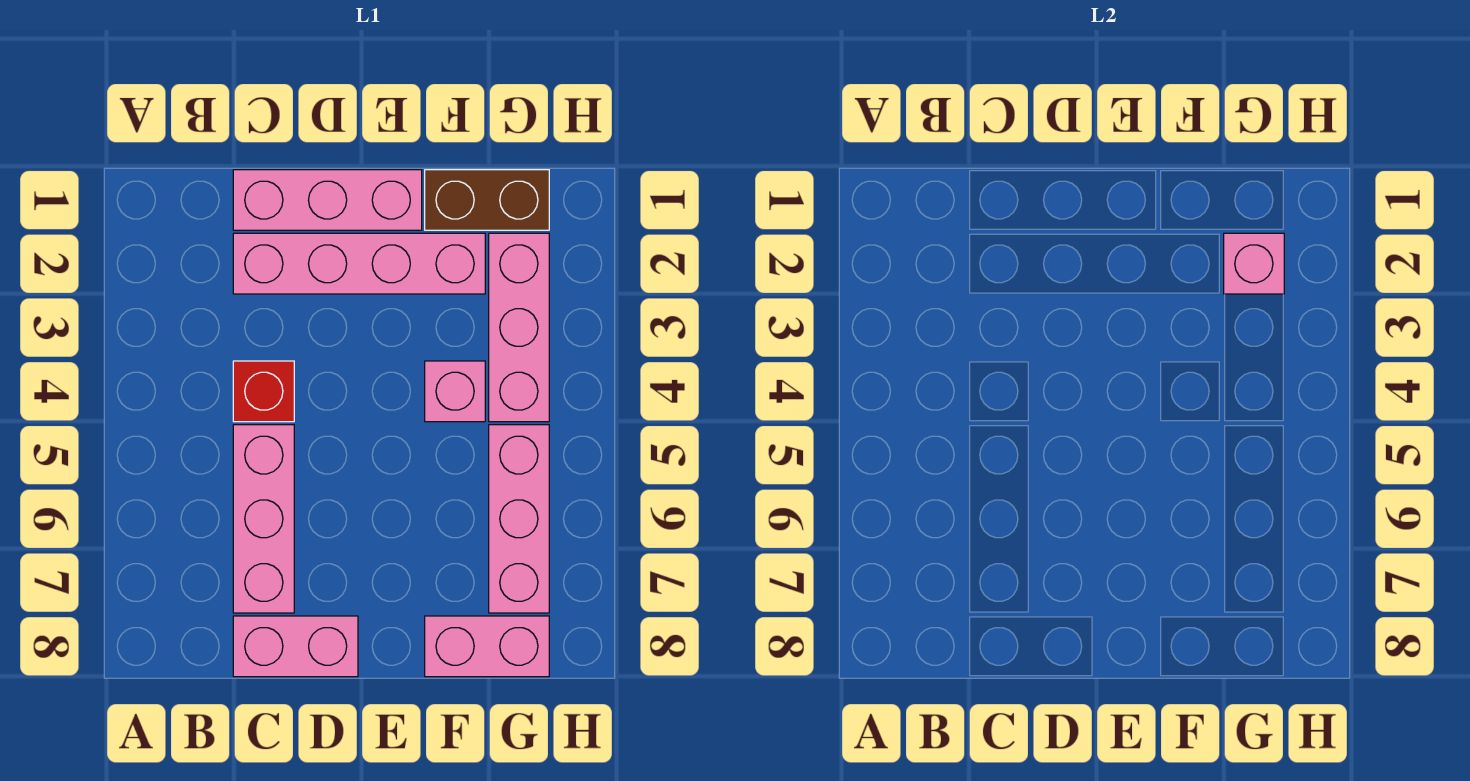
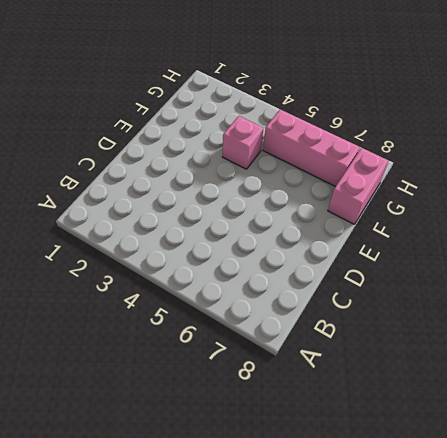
none -> pink brick C1:E1 level 1
none -> pink brick C2:F2 level 1

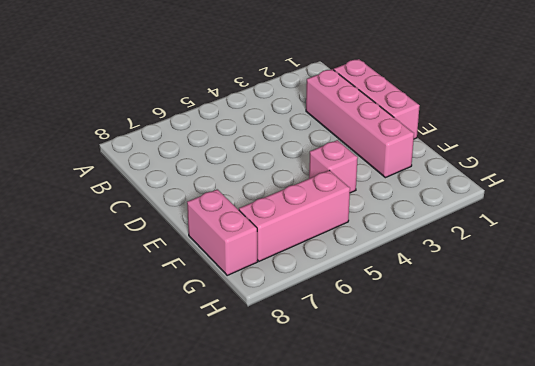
none -> red brick C4 level 1
none -> pink brick C5:C7 level 1

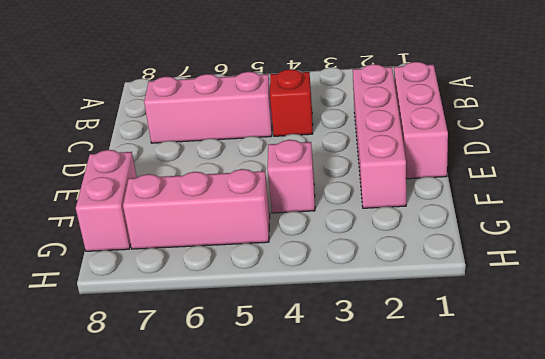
none -> pink brick C8:D8 level 1
none -> brown brick F1:G1 level 1

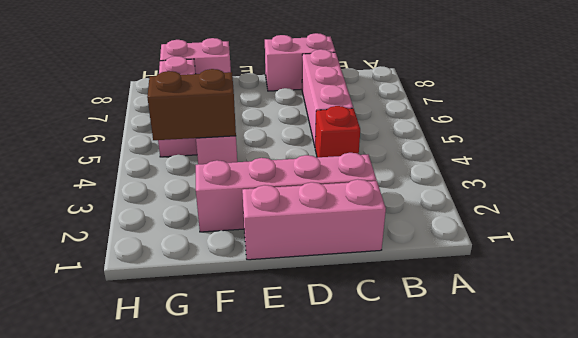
brown brick F4:G4 level 2 -> brown brick F1:G1 level 1
none -> pink brick G2:G4 level 1
none -> pink brick G2 level 2

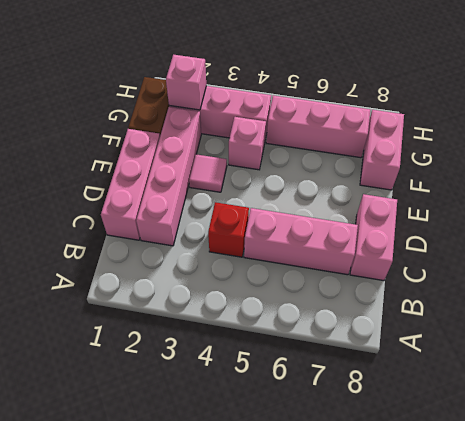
pink tile E3 level 1 -> none

